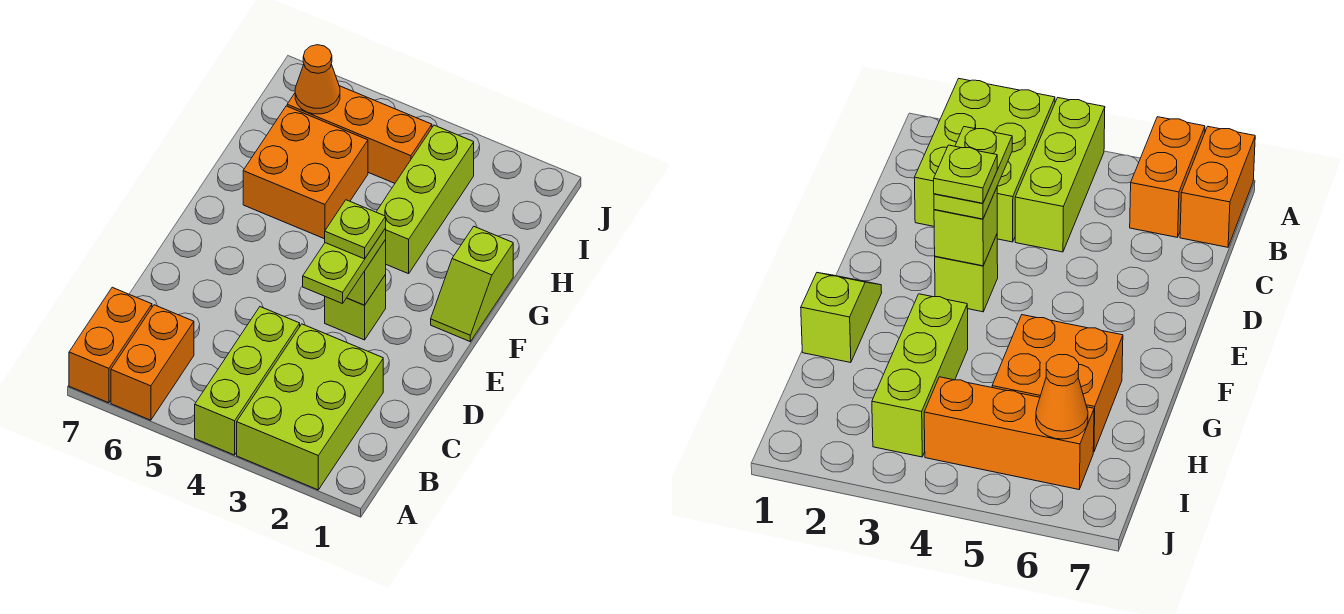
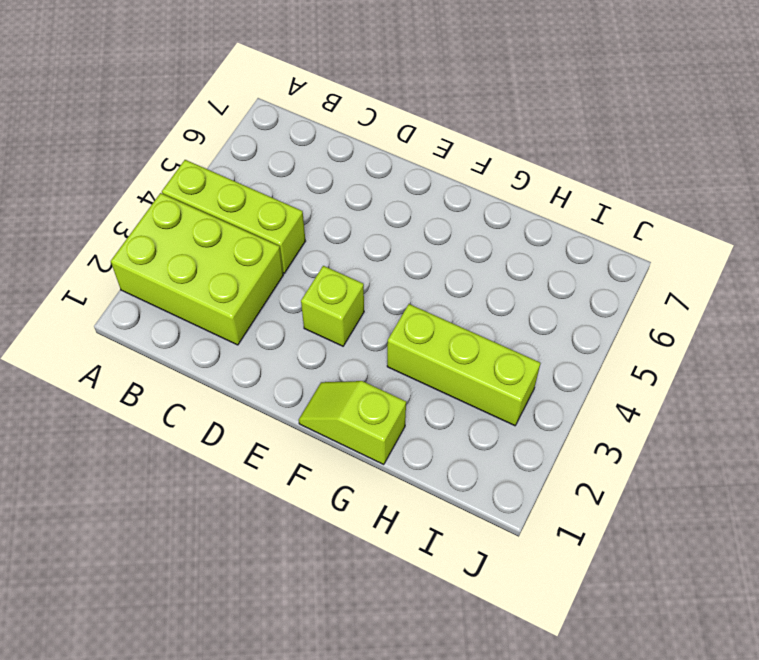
none -> orange brick A6:B6 level 1
none -> orange brick A7:B7 level 1
none -> orange brick G5:H6 level 1

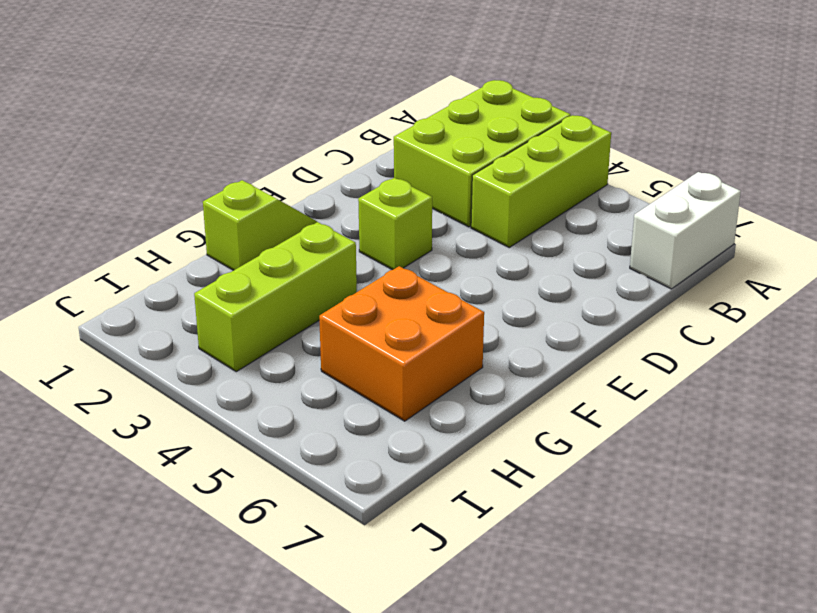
white brick A7:B7 level 1 -> orange brick A7:B7 level 1
none -> orange brick A6:B6 level 1
none -> orange brick I4:I6 level 1
none -> lime brick E3 level 2

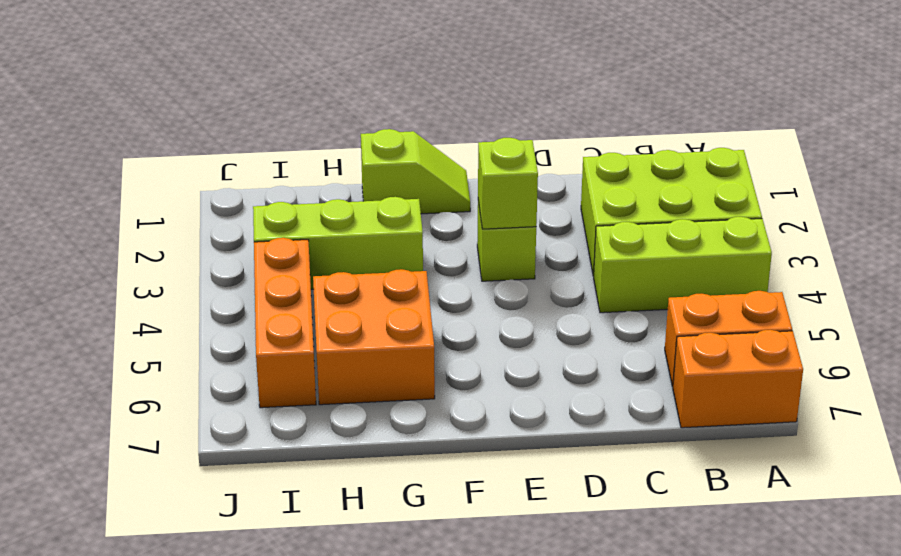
none -> orange cone I6 level 2
none -> lime plate D3:E3 level 3
none -> lime plate E3 level 4

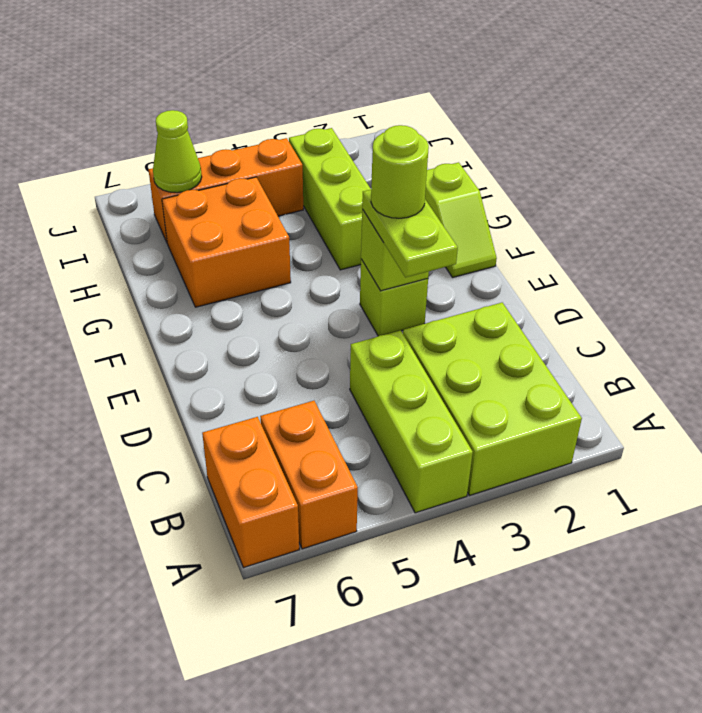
lime round brick E3 level 4 -> lime plate E3 level 4
lime cone I6 level 2 -> orange cone I6 level 2

